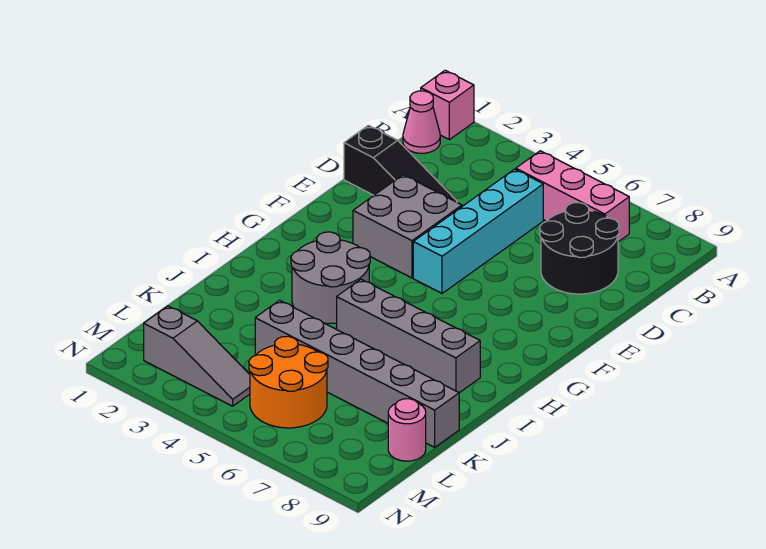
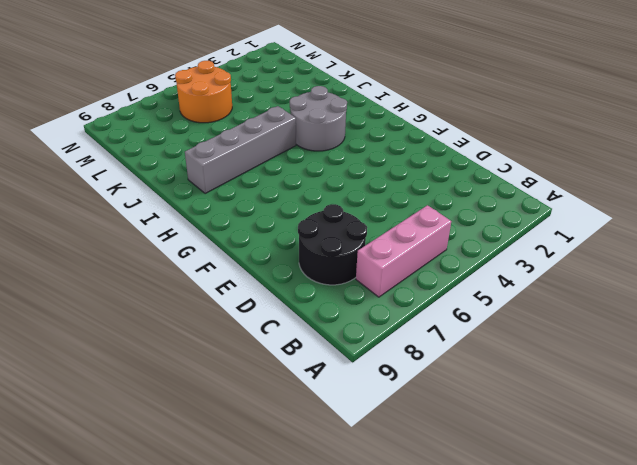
none -> pink brick A1 level 1
none -> pink cone B1 level 1
none -> cyan brick C5:F5 level 1

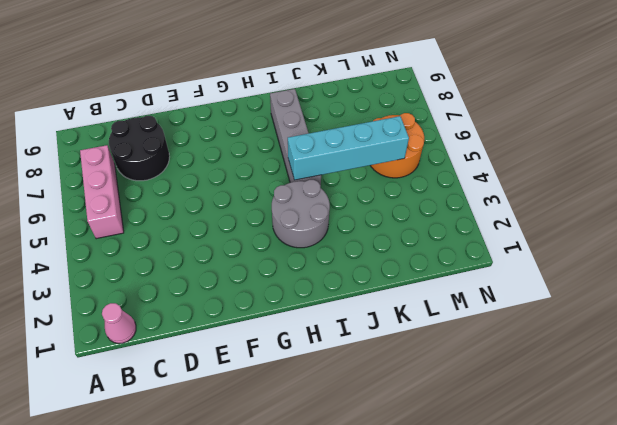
cyan brick I5:L5 level 2 -> cyan brick C5:F5 level 1
none -> pink brick A1 level 1
none -> black slope D1:D3 level 1 top 1
none -> grey brick E3:F4 level 1

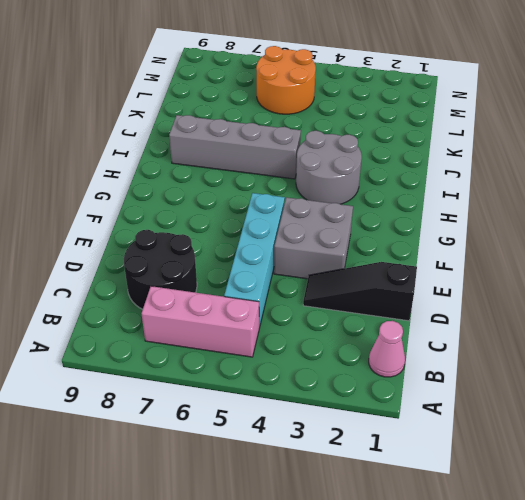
none -> pink brick A1 level 1
none -> grey brick K4:K9 level 1
none -> pink round brick L9 level 1

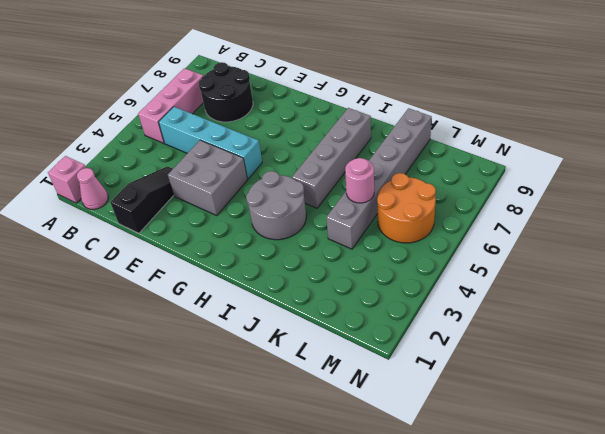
pink round brick K5 level 2 -> pink round brick L9 level 1
none -> grey slope M2:M4 level 1 top 2

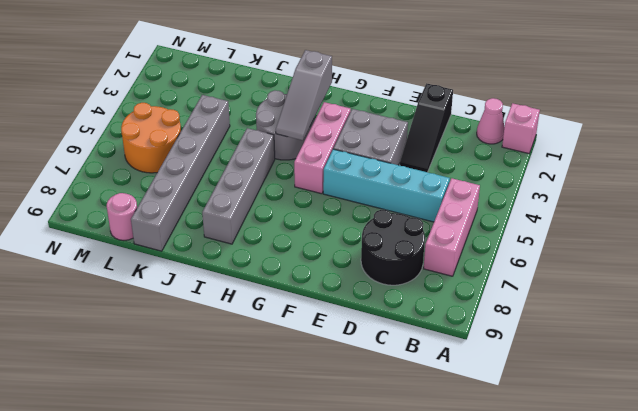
pink brick G3:G5 level 1 -> none
grey slope H2:H4 level 2 top 2 -> grey slope M2:M4 level 1 top 2

